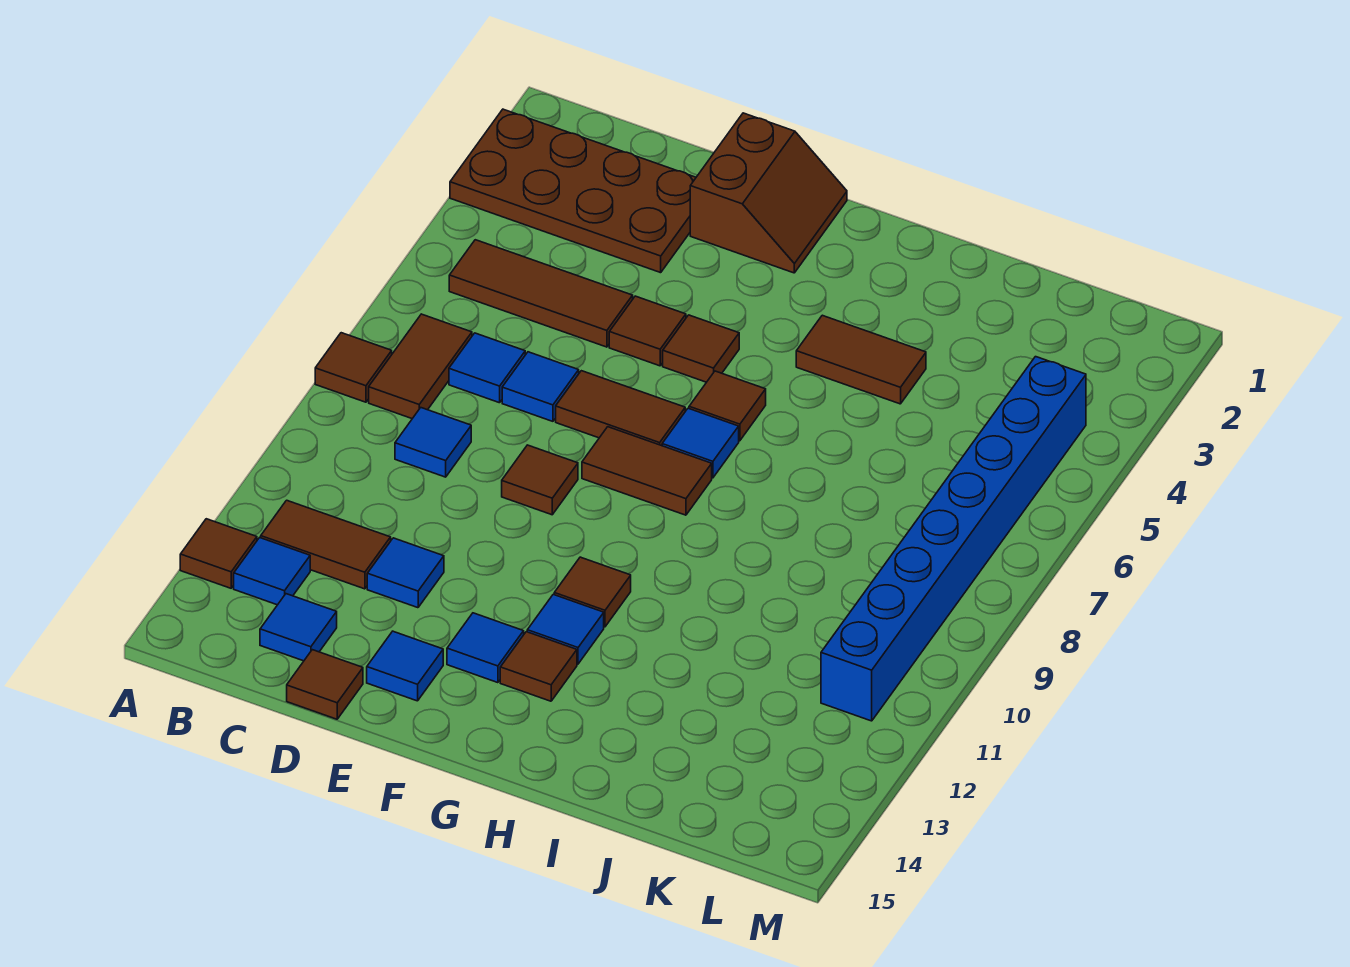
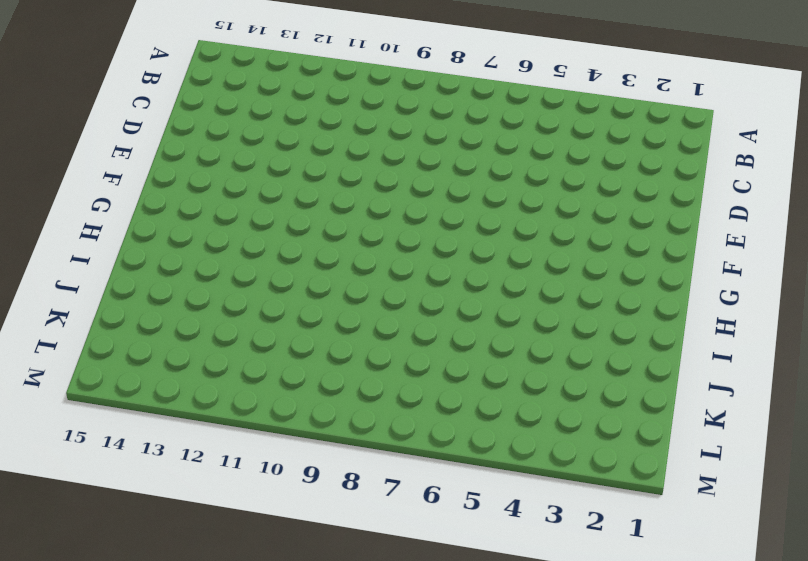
none -> brown plate A2:D3 level 1
none -> brown tile A8 level 1
none -> brown tile A13 level 1

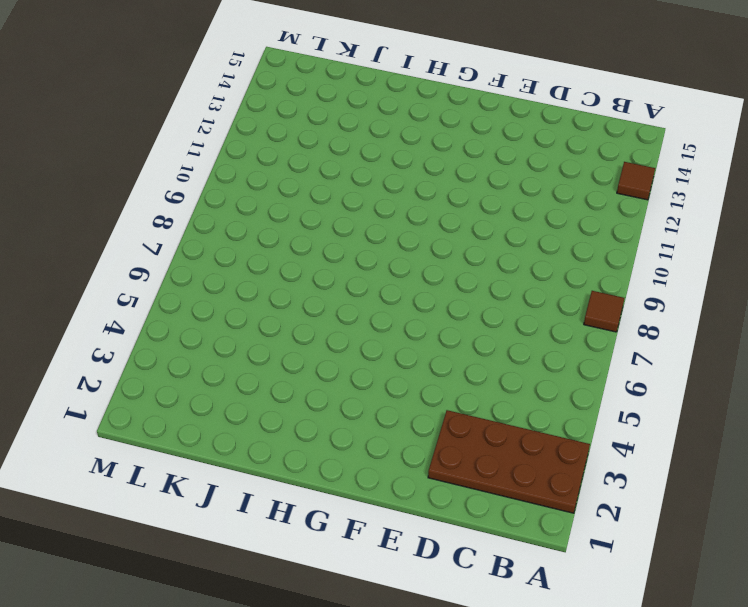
none -> brown tile B5:D5 level 1
none -> brown tile B7:B8 level 1
none -> brown tile B12:C12 level 1

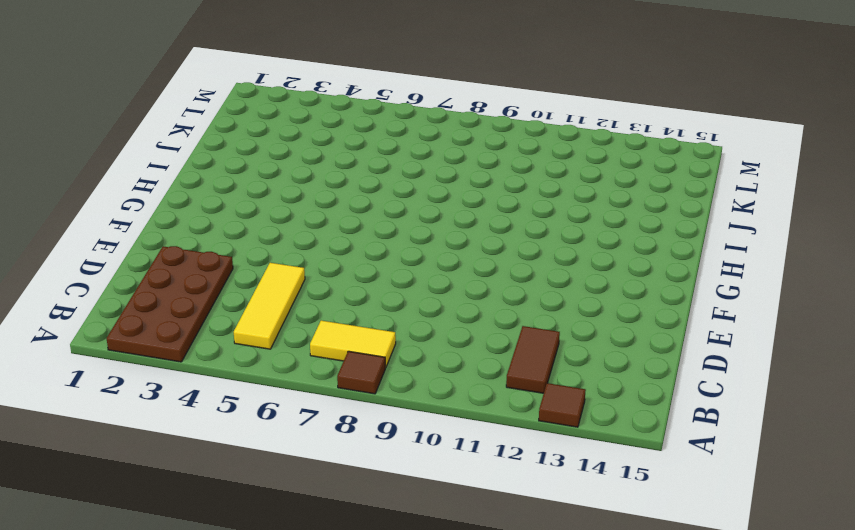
yellow tile B5:D5 level 1 -> brown tile B5:D5 level 1
yellow tile B7:B8 level 1 -> brown tile B7:B8 level 1
none -> blue tile B13 level 1
none -> blue tile C7 level 1
none -> blue tile C9 level 1

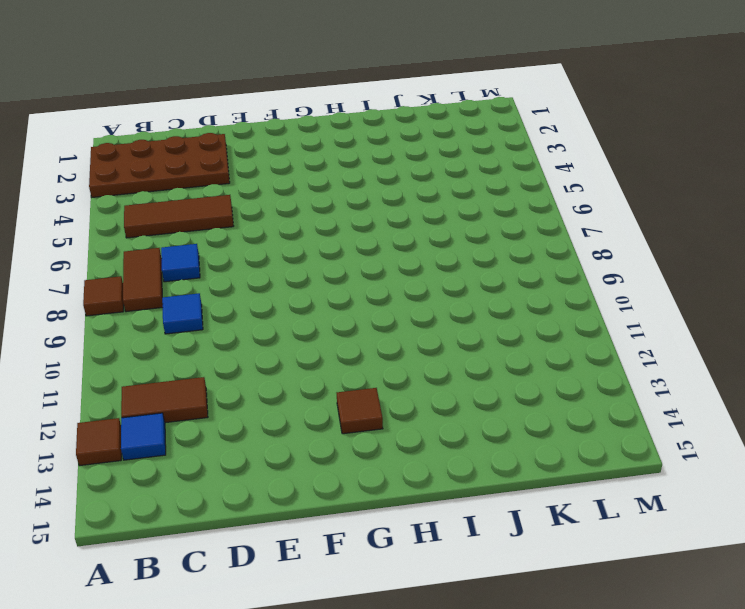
none -> blue tile C14 level 1
none -> blue tile D7 level 1
none -> blue tile D12 level 1

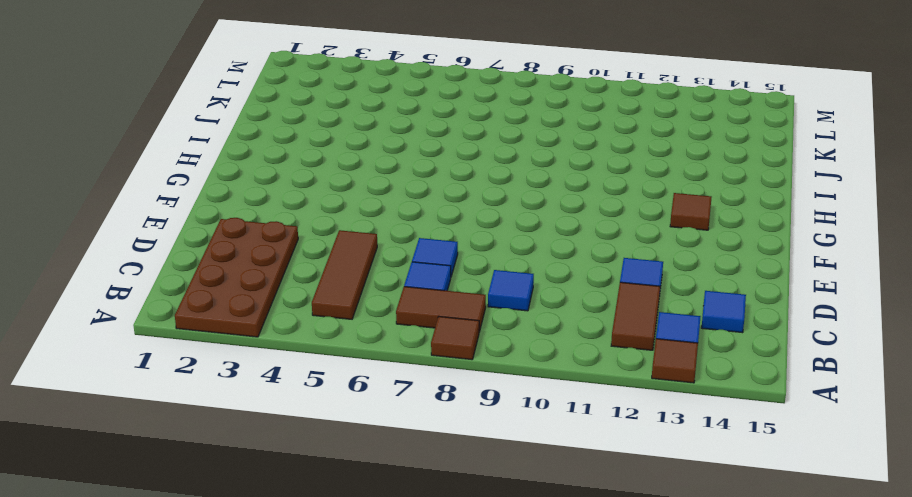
none -> brown tile D15 level 1
none -> brown slope E1:F2 level 1 top E
none -> brown tile E5 level 1

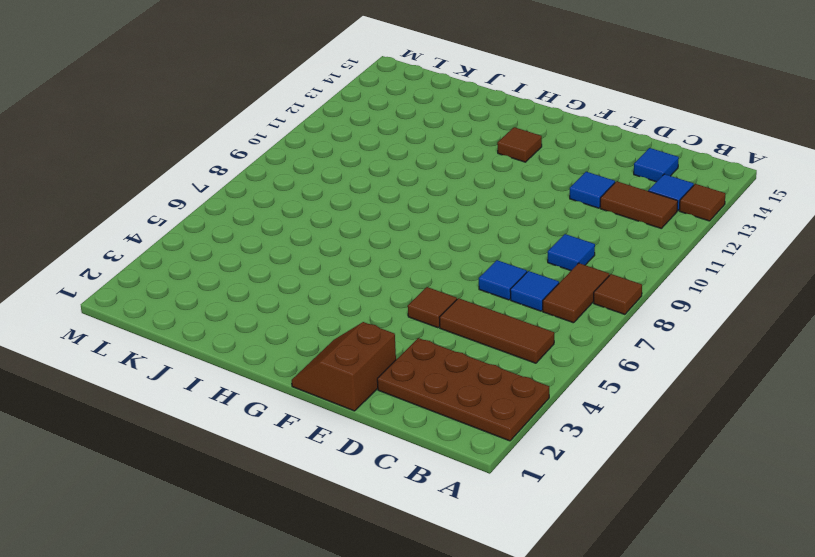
none -> brown tile D15 level 1
none -> brown tile E7:F7 level 1
none -> brown tile E9 level 1

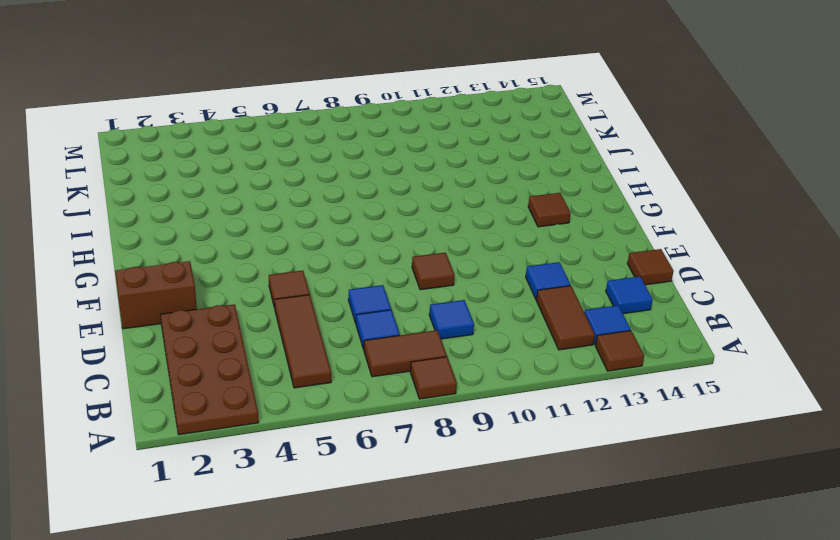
none -> brown tile E7:F7 level 1
none -> blue tile E14 level 1
none -> brown tile F5 level 1

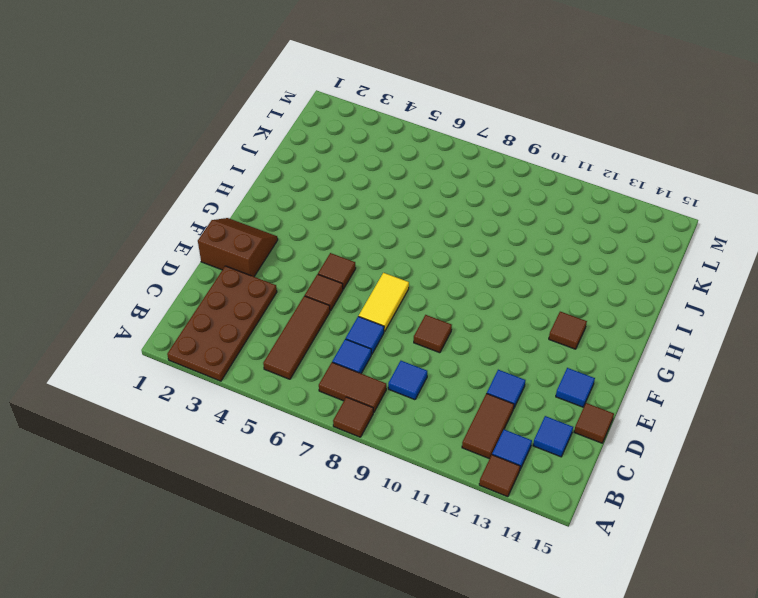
yellow tile E7:F7 level 1 -> brown tile E7:F7 level 1
none -> brown tile F8:G8 level 1
none -> blue tile F13 level 1
none -> brown tile G6 level 1

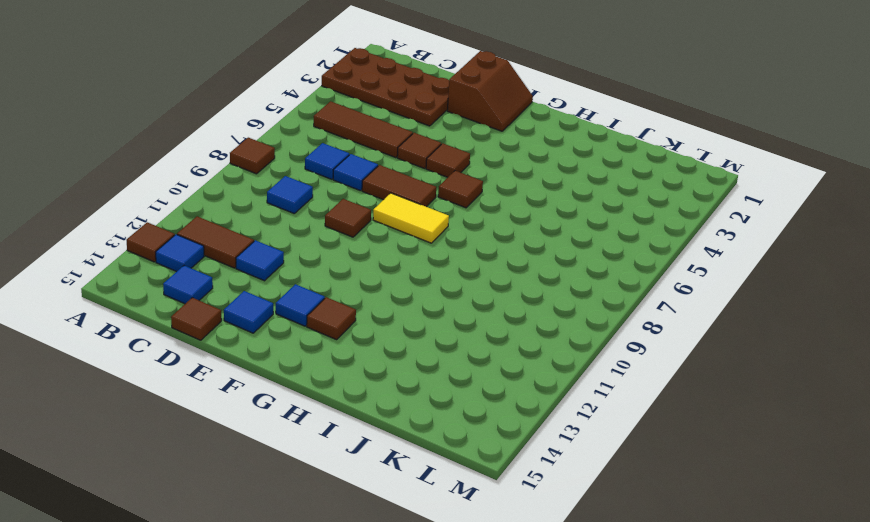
yellow tile F8:G8 level 1 -> brown tile F8:G8 level 1
none -> brown tile B7:B8 level 1
none -> blue tile G7 level 1
none -> brown tile G11 level 1

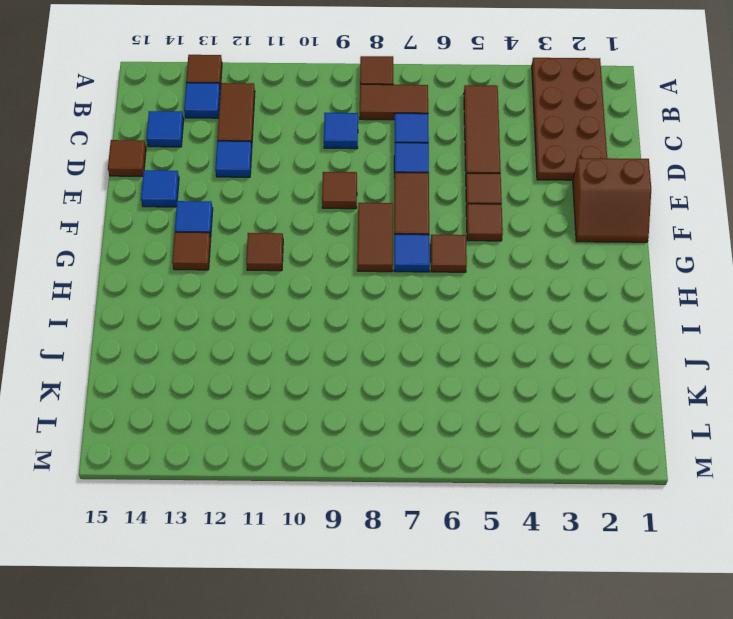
none -> blue tile G12 level 1
none -> brown tile H4:I4 level 1
none -> blue brick L4:L11 level 1

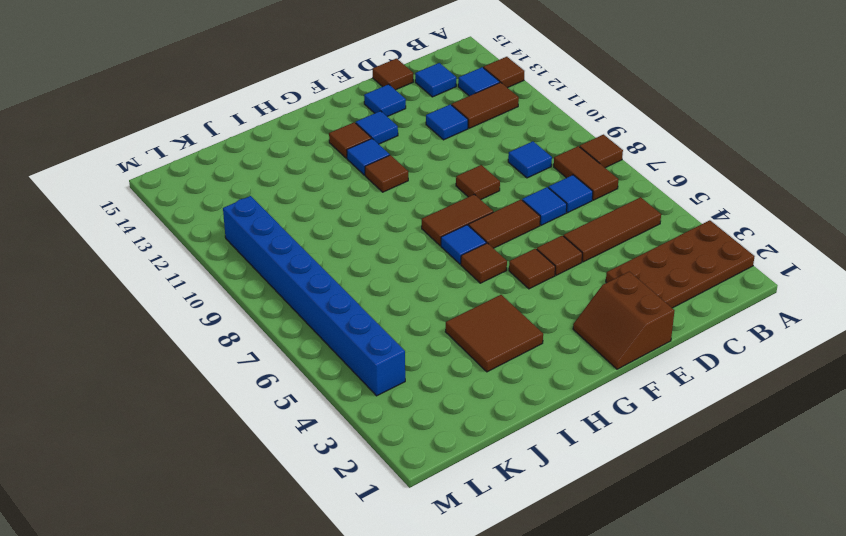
brown tile H3:I4 level 1 -> brown tile H4:I4 level 1

